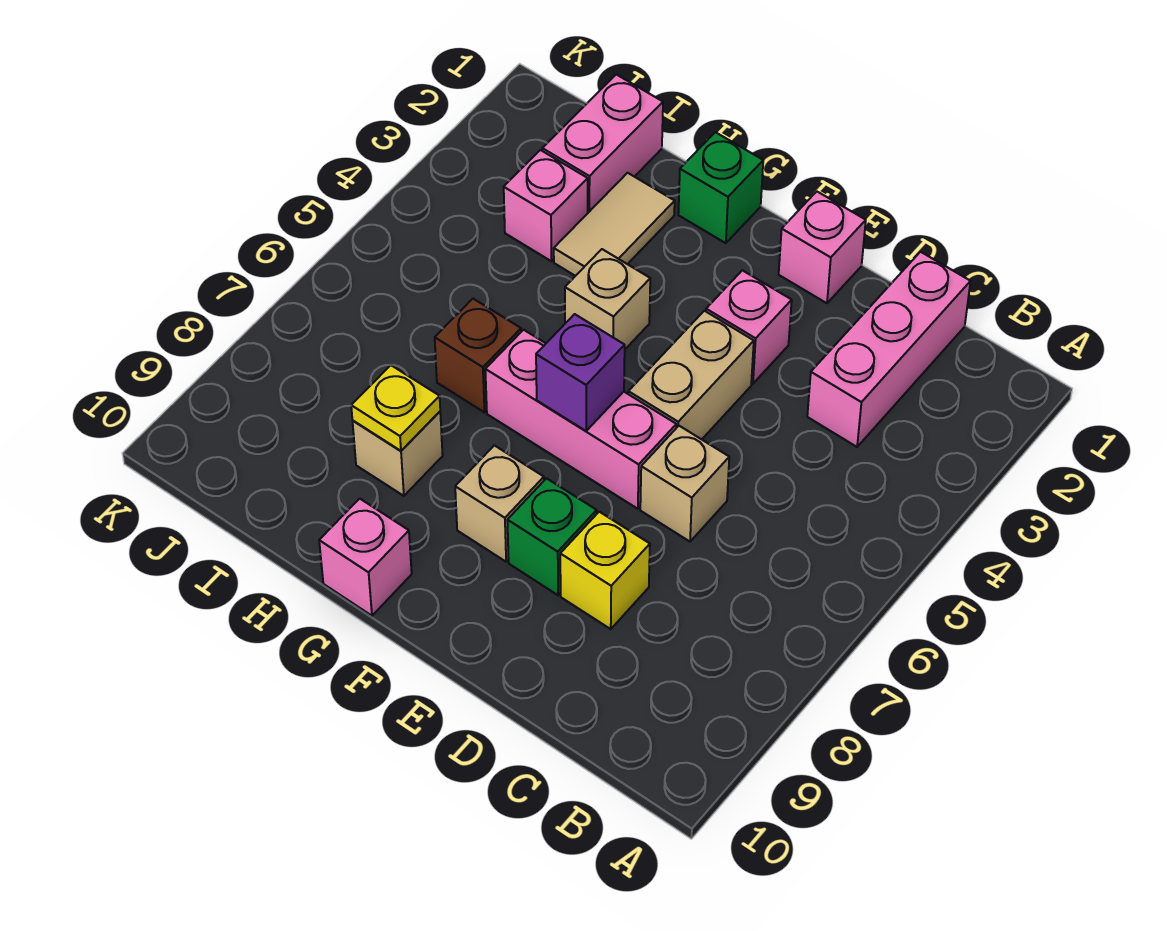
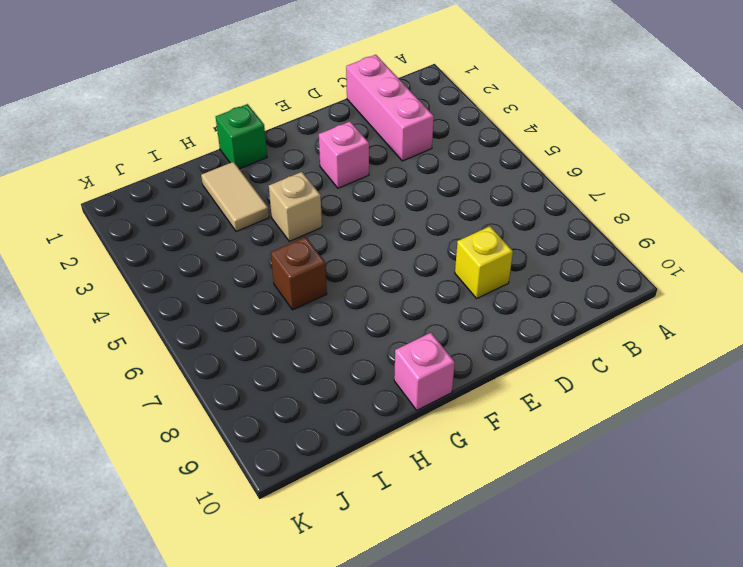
none -> tan brick D6 level 1
none -> pink brick E1 level 1
none -> tan brick E4:E5 level 1

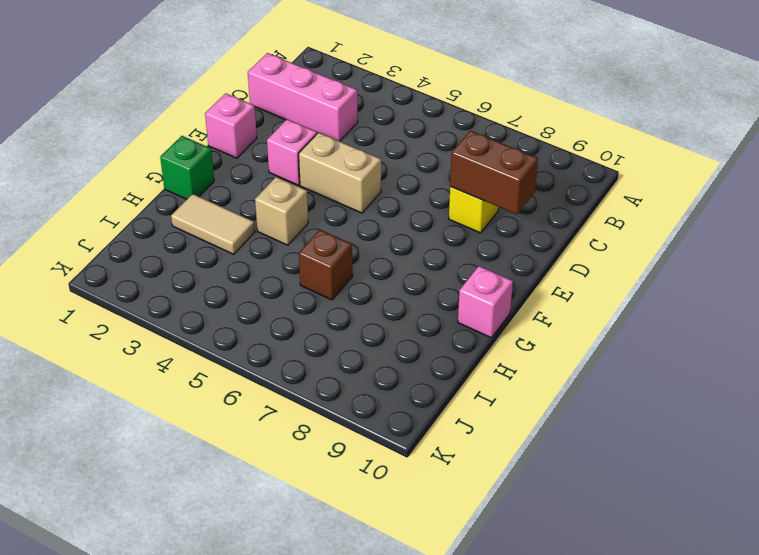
brown brick D8:D9 level 2 -> none
none -> tan brick D6 level 1
none -> pink brick E6:G6 level 1
none -> green brick E8 level 1

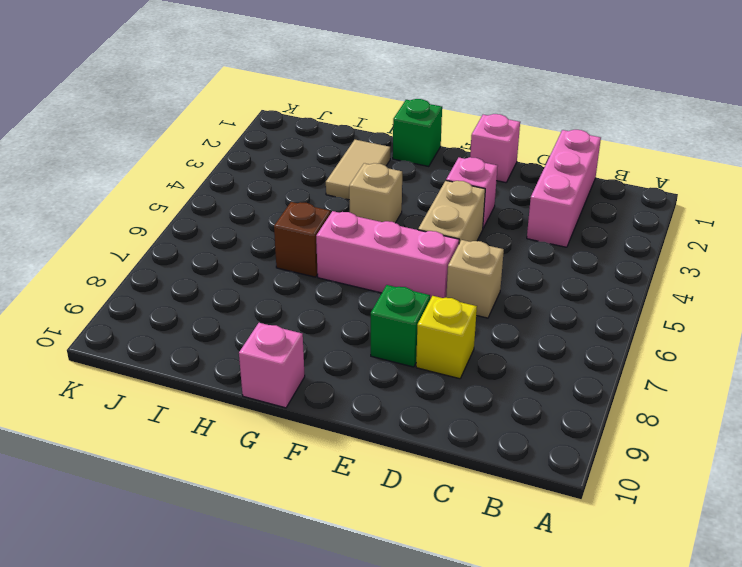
none -> tan brick F8 level 1
none -> tan brick H8 level 1
none -> pink brick I1:I2 level 1

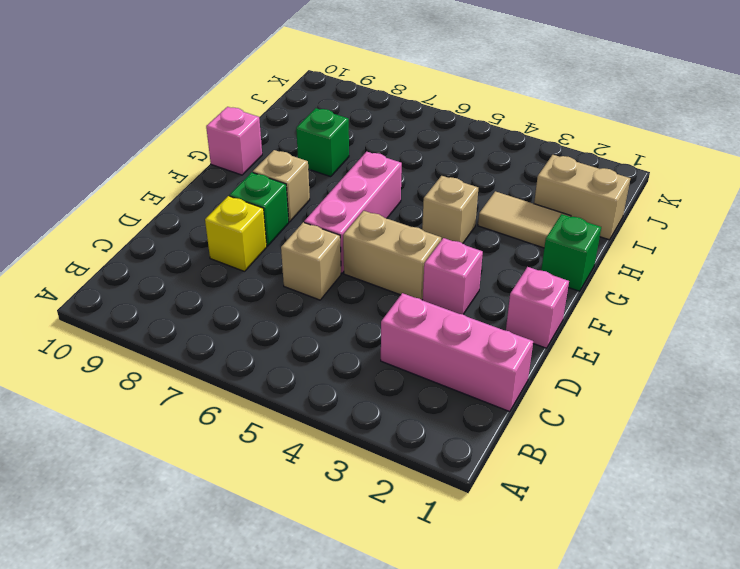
green brick H8 level 1 -> tan brick H8 level 1
tan brick I1:I2 level 1 -> pink brick I1:I2 level 1
none -> brown brick H6 level 1
none -> pink brick I3 level 1
none -> purple brick F6 level 2

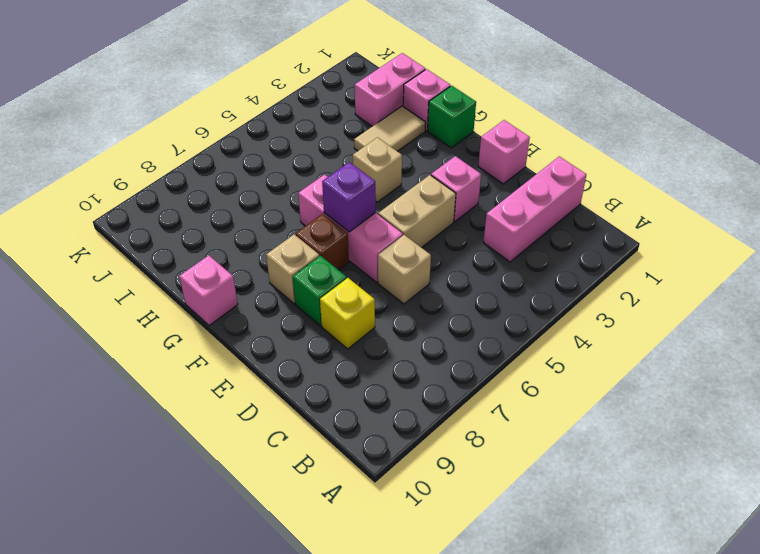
brown brick F7 level 1 -> brown brick H6 level 1
pink brick H1 level 1 -> pink brick I3 level 1
none -> tan brick H8 level 1
none -> yellow plate H8 level 2

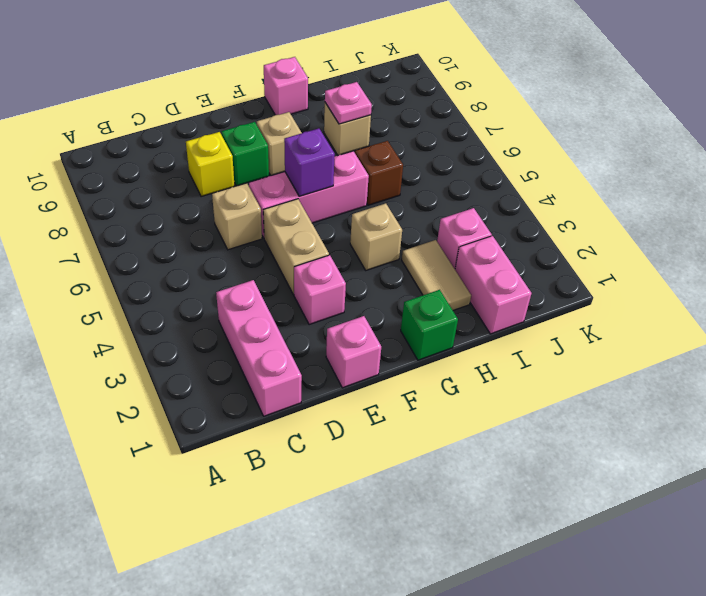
pink plate H8 level 2 -> yellow plate H8 level 2

